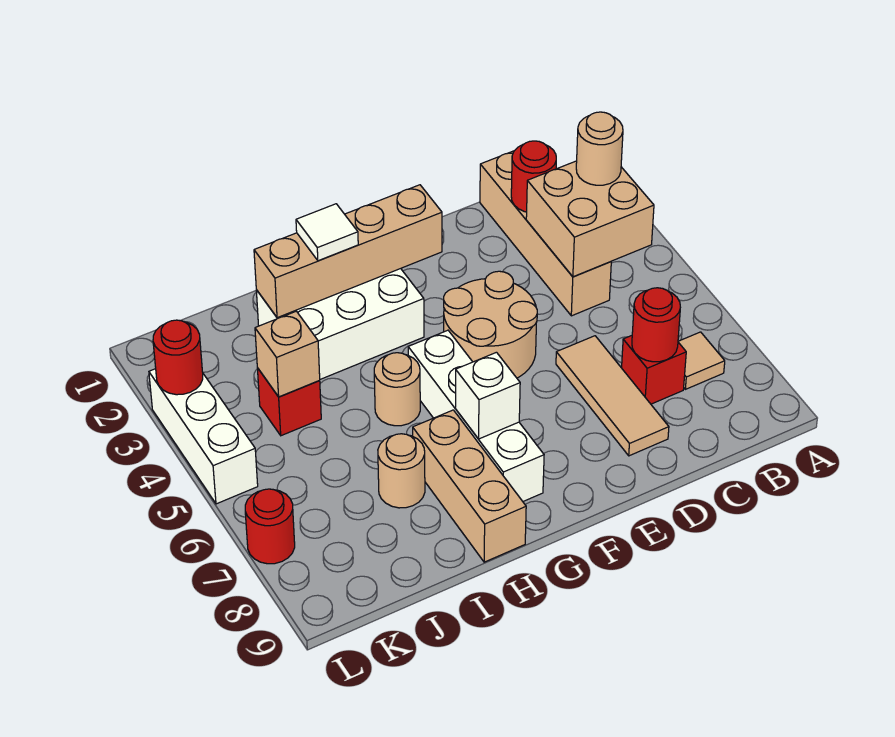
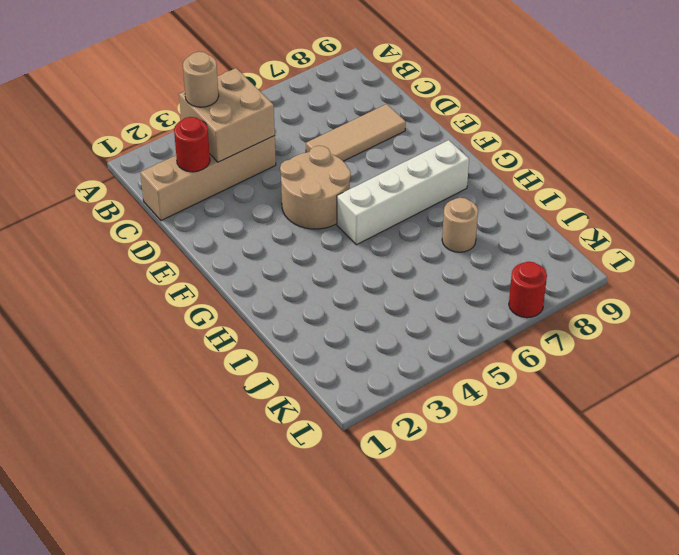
none -> tan tile B7 level 1
none -> red brick C7 level 1
none -> white brick G2:I3 level 1

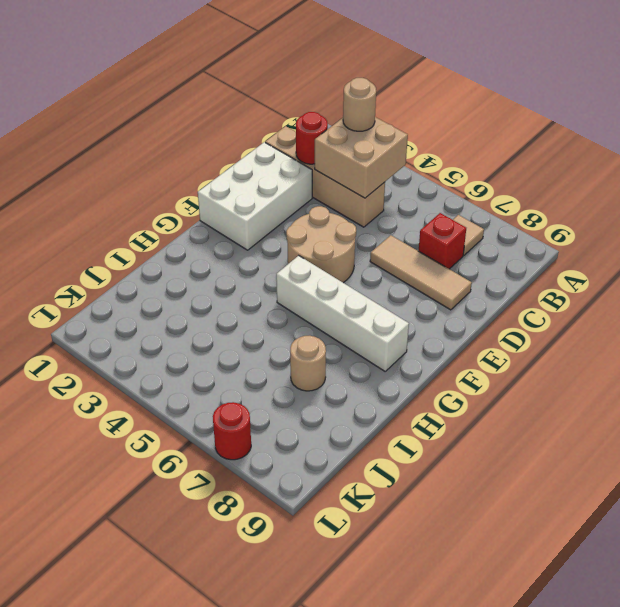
white brick D1:F2 level 1 -> white brick G2:I3 level 1
none -> tan round brick H5 level 1
none -> tan brick H7:H9 level 1
none -> red brick J4 level 1

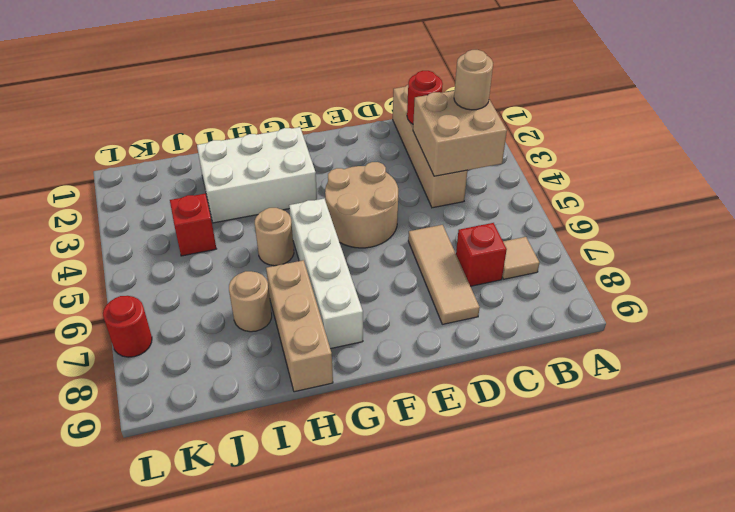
none -> white brick L3:L5 level 1
none -> red round brick C7 level 2
none -> tan brick F2:I2 level 2

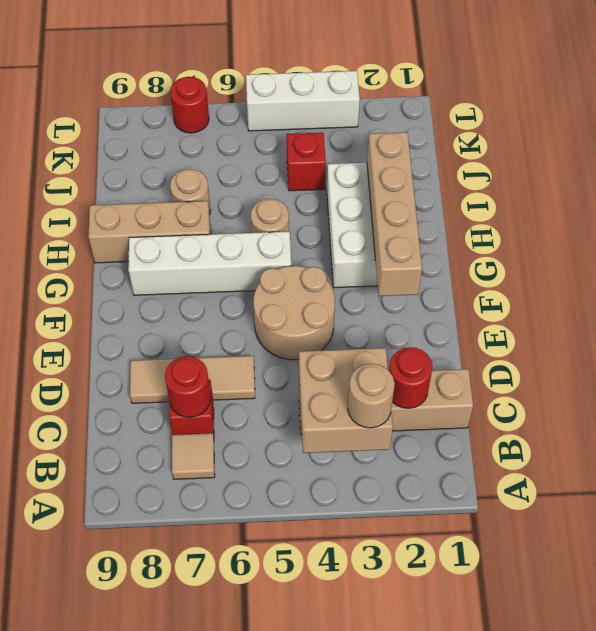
none -> white brick G7 level 2
none -> tan brick J4 level 2
none -> red round brick L3 level 2

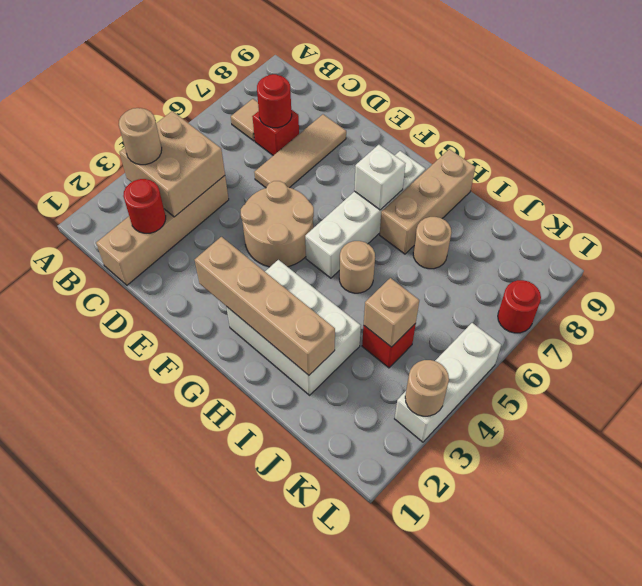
tan round brick L3 level 2 -> red round brick L3 level 2
none -> white tile H2 level 3

